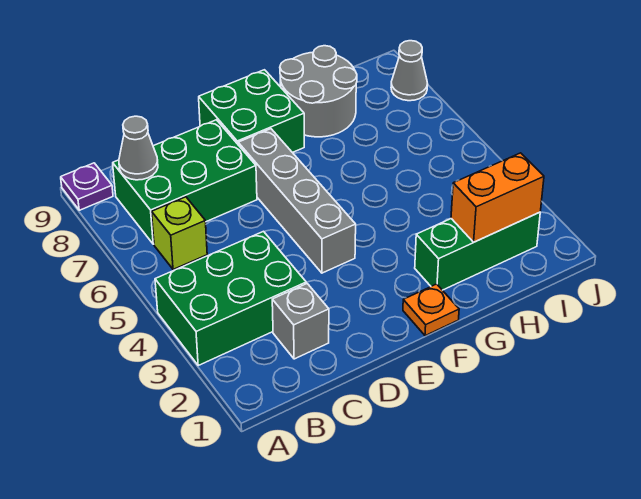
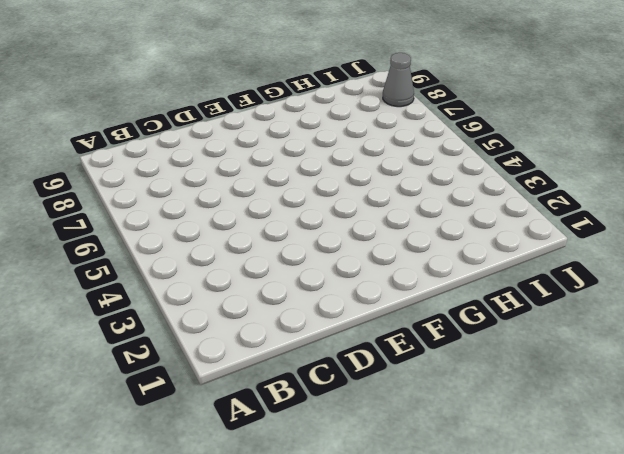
none -> green brick A3:C4 level 1
none -> purple plate A9 level 1
none -> lime brick B6 level 1

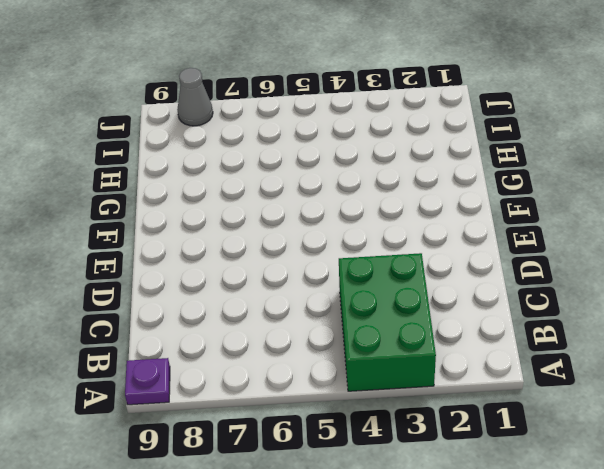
none -> lime brick B6 level 1
none -> green brick B7:D8 level 1
none -> grey brick C2 level 1

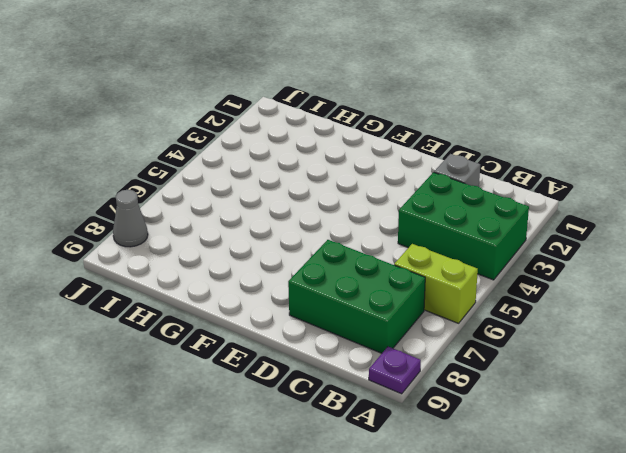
lime brick A6:B6 level 1 -> lime brick B6 level 1
none -> grey brick E4:E7 level 1
none -> green brick E8:F9 level 1
none -> orange plate F1 level 1

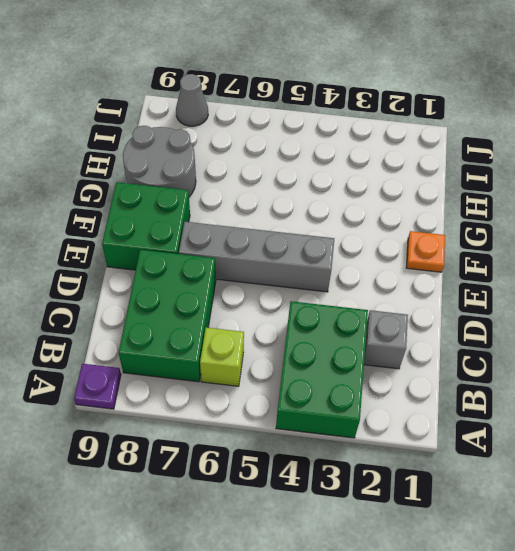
none -> green brick G2:I2 level 1
none -> grey cone B8 level 2
none -> orange brick H2:I2 level 2

